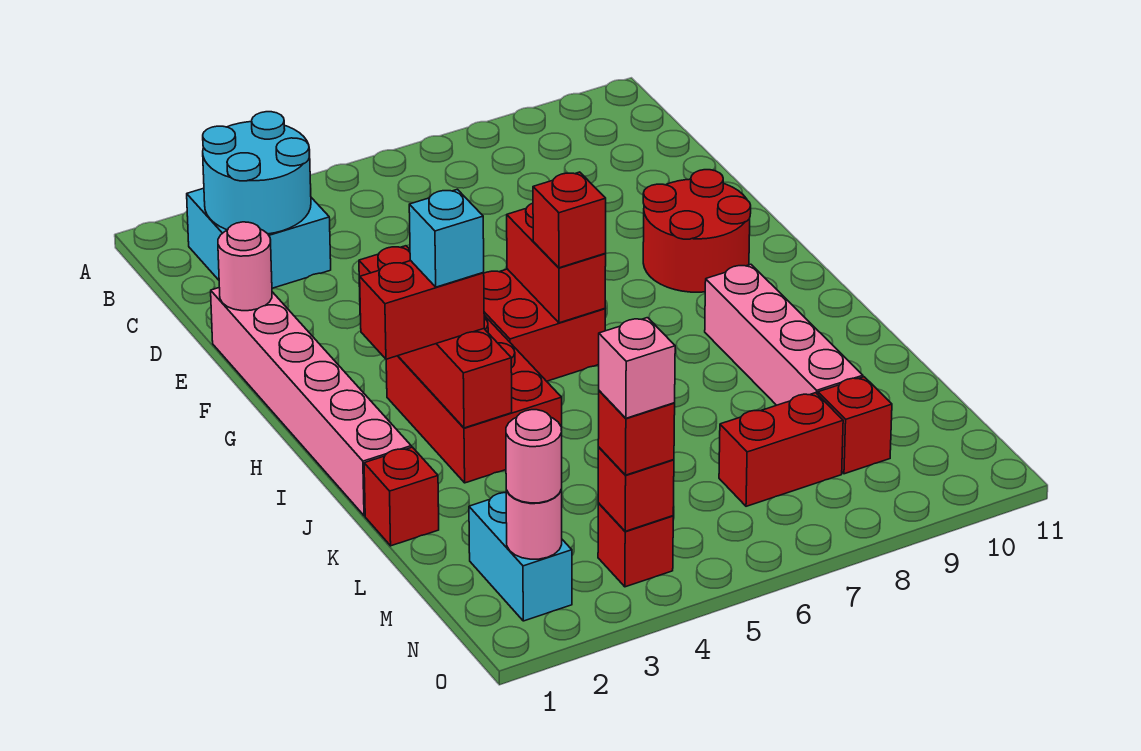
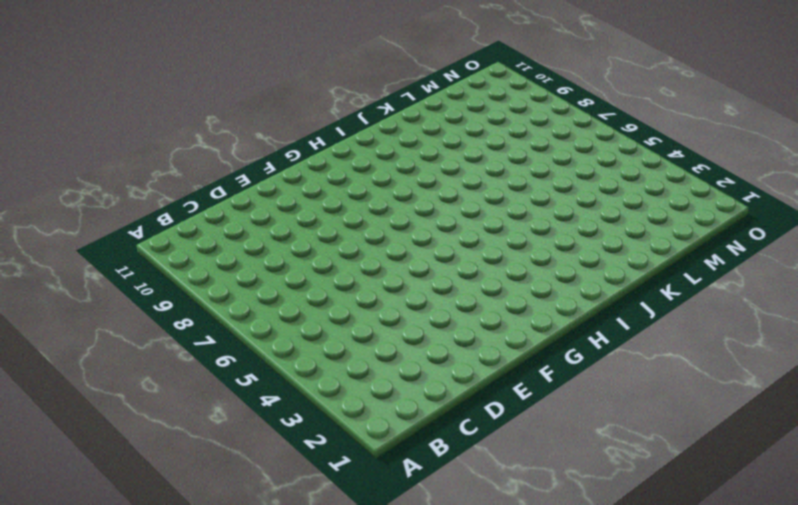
none -> cyan brick B2:C3 level 1
none -> pink brick E1:J1 level 1
none -> red round brick F9:G10 level 1

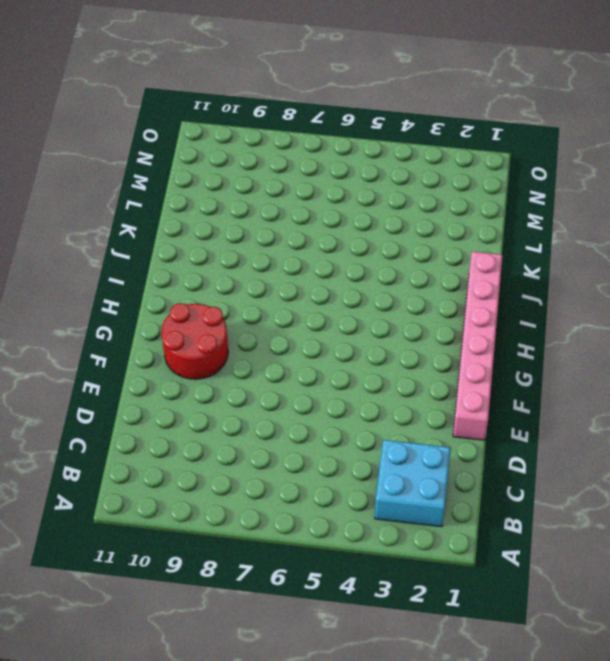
none -> red brick G5:H6 level 1
none -> red brick H3:J4 level 1
none -> pink brick I9:L9 level 1

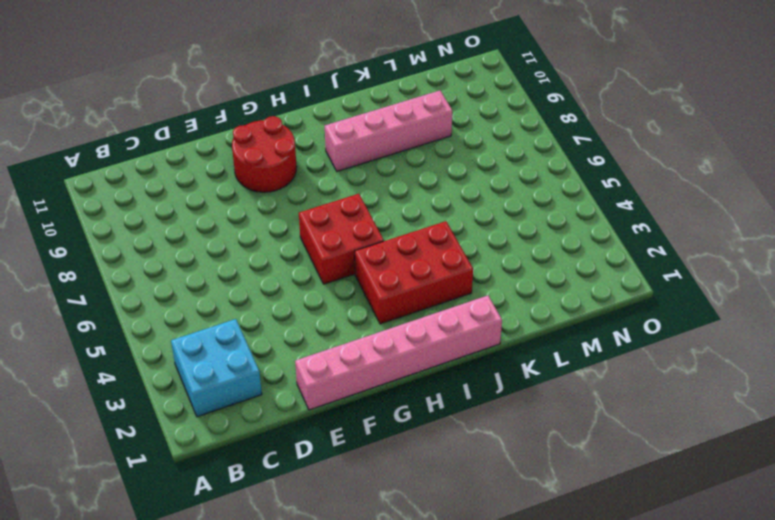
none -> red brick K1 level 1
none -> cyan brick M2:N2 level 1
none -> red brick M7:M8 level 1

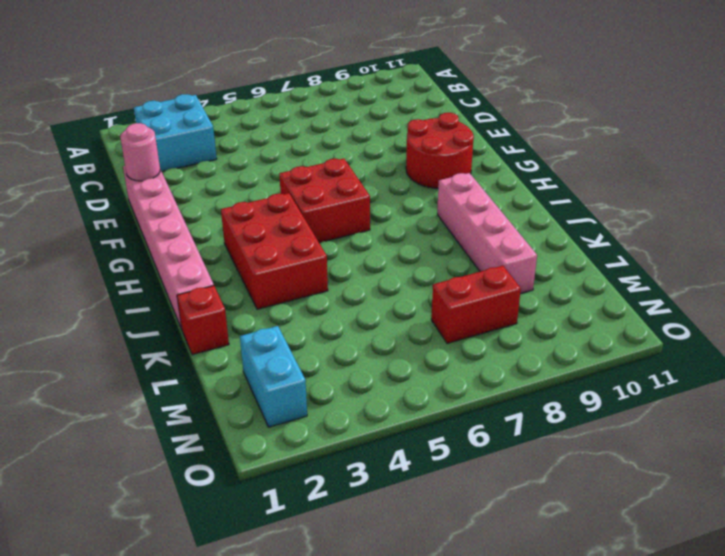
none -> red brick M9 level 1
none -> red brick N4 level 1
none -> cyan round brick B2:C3 level 2

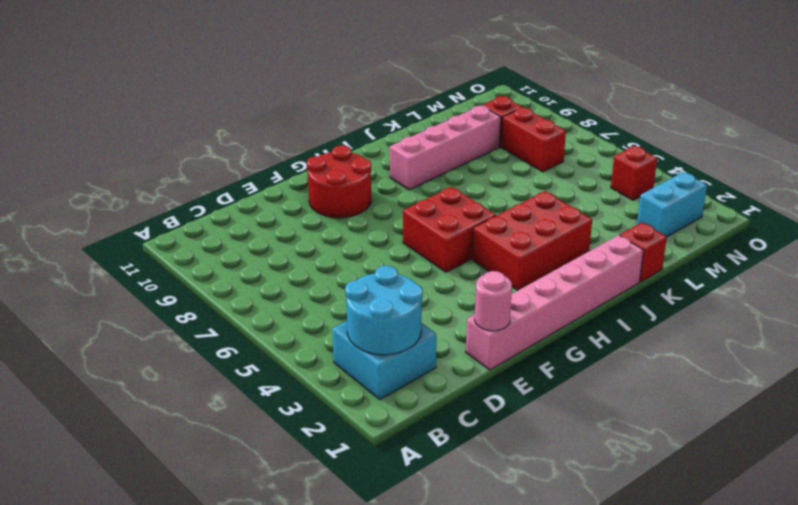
none -> red brick G3:J3 level 2
none -> red brick G6:H6 level 2
none -> pink round brick N2 level 2

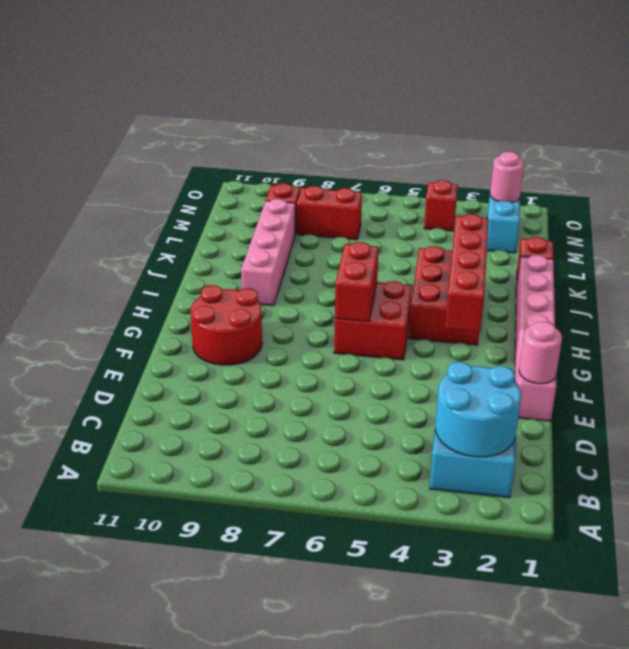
none -> red brick N4 level 2
none -> red brick H6 level 3
none -> red brick I2:I3 level 3

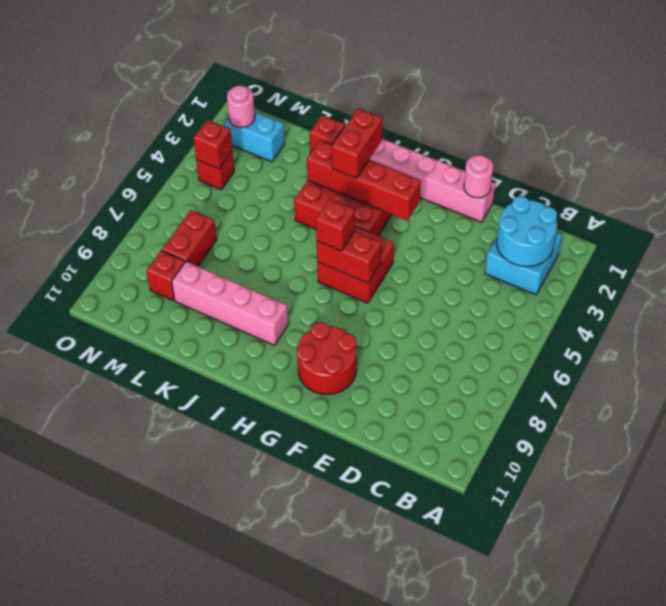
none -> pink round brick N2 level 3
none -> red brick N4 level 3
none -> cyan brick I3 level 4

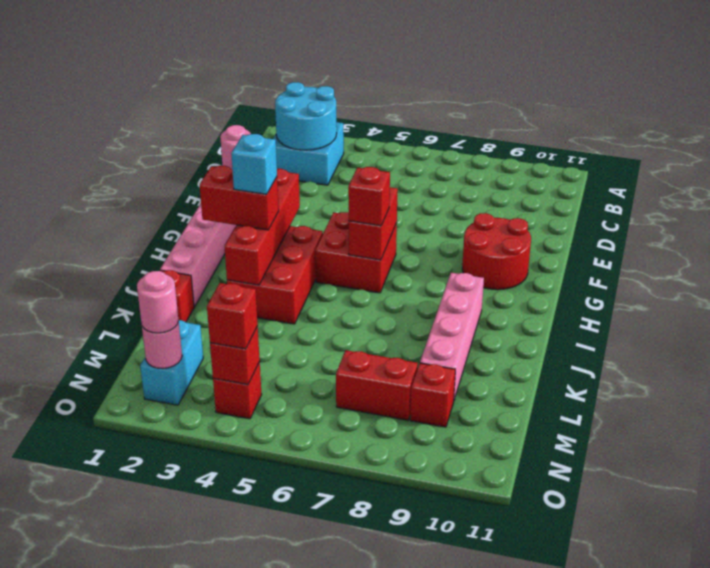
none -> pink brick N4 level 4

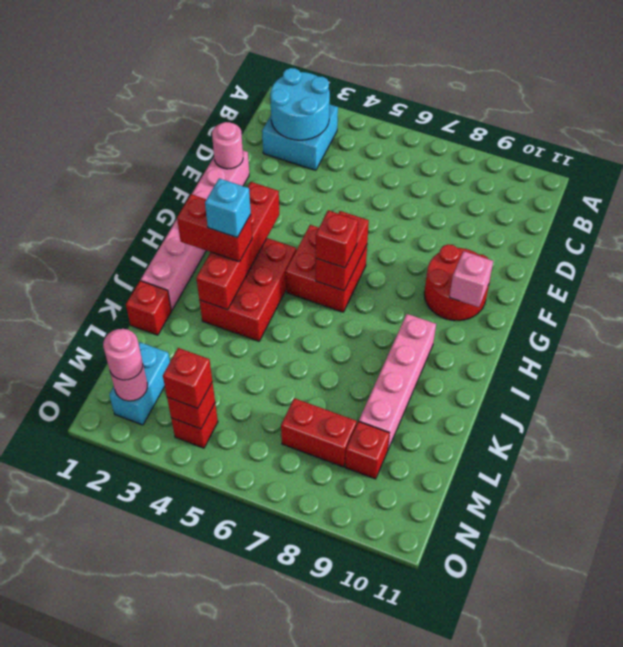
pink brick G10 level 2 -> pink brick N4 level 4

